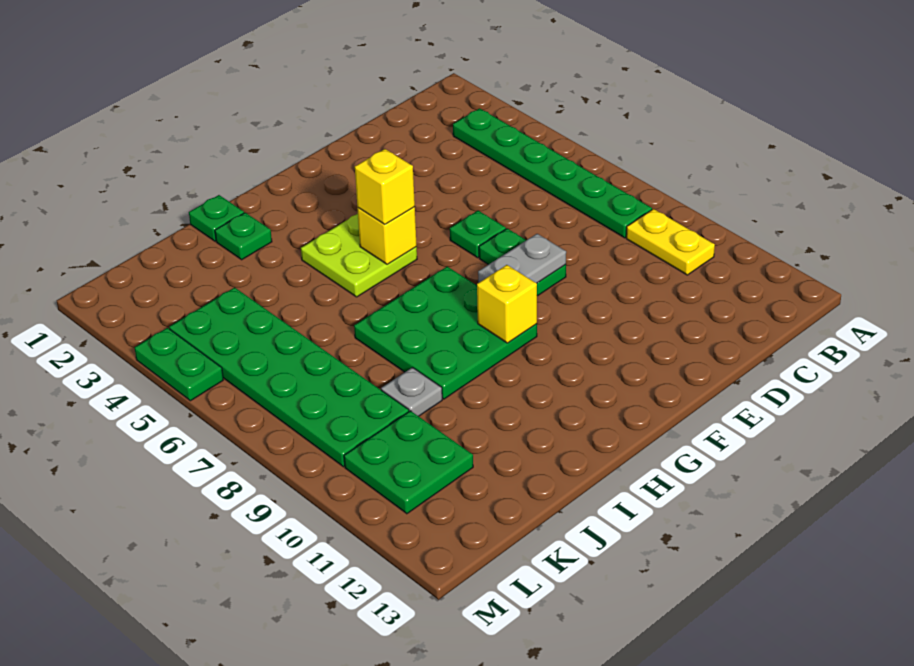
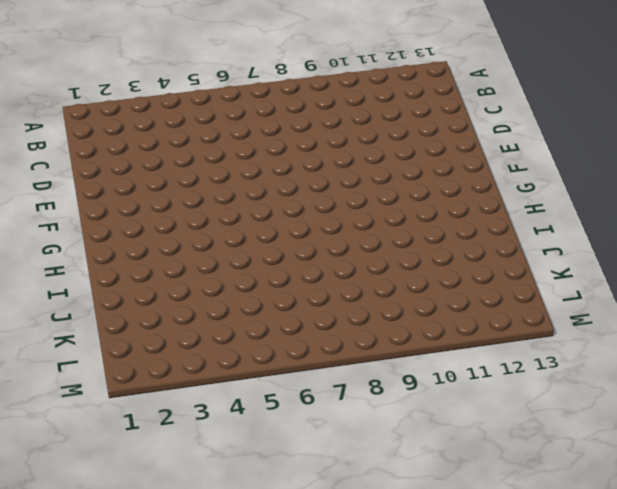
none -> green plate B3:B8 level 1
none -> yellow plate B9:B10 level 1
none -> green plate E6 level 1

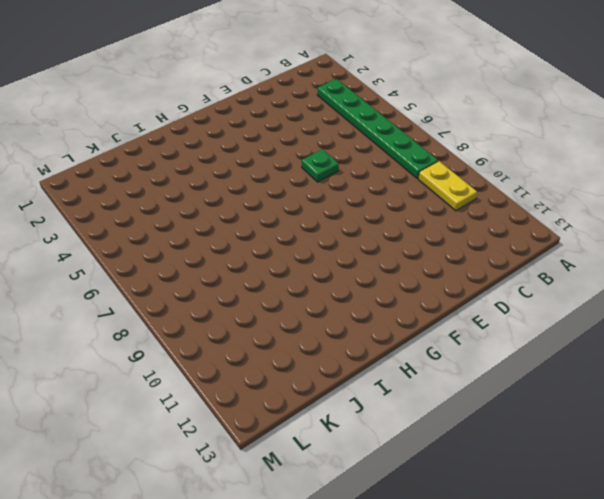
none -> green plate E7:E8 level 1
none -> lime plate G4:H5 level 1
none -> green plate G7:I9 level 1

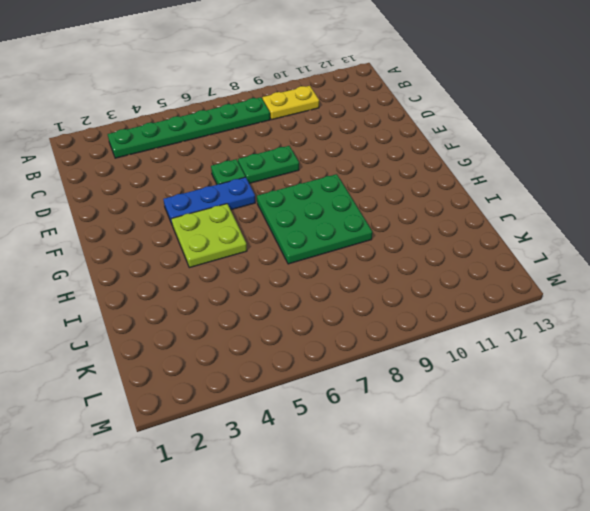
blue plate F4:F6 level 1 -> none
none -> green plate I1 level 1
none -> green plate I2 level 1
none -> grey plate J9 level 1

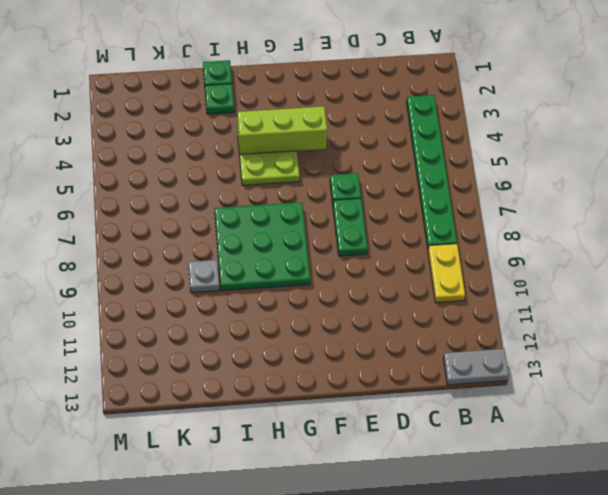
grey plate A13:B13 level 1 -> grey plate E8:F8 level 2
lime brick F4:H4 level 2 -> none
none -> green plate K4:L9 level 1
none -> green plate K10:L11 level 1
none -> green plate M4:M5 level 1

